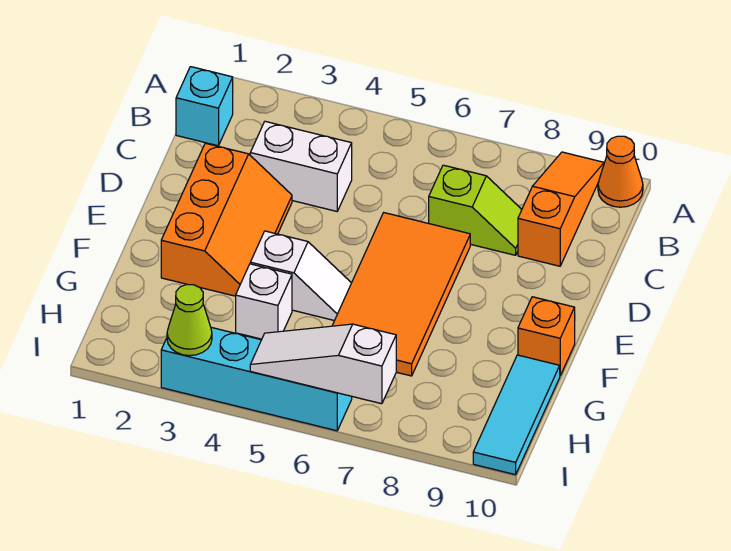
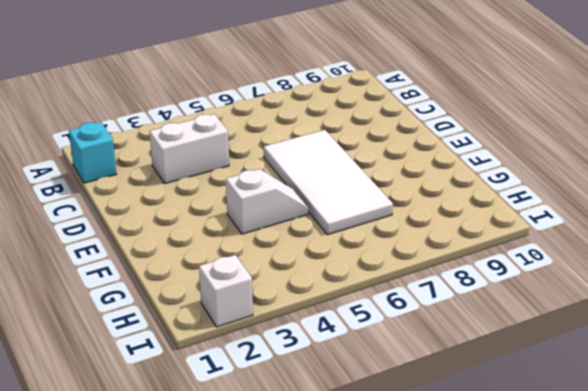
white tile D6:G7 level 1 -> orange tile D6:G7 level 1
white brick I2 level 1 -> white brick G4 level 1
none -> orange slope A9:C9 level 1 top C
none -> orange cone A10 level 1
none -> lime slope C7:C8 level 1 top 7

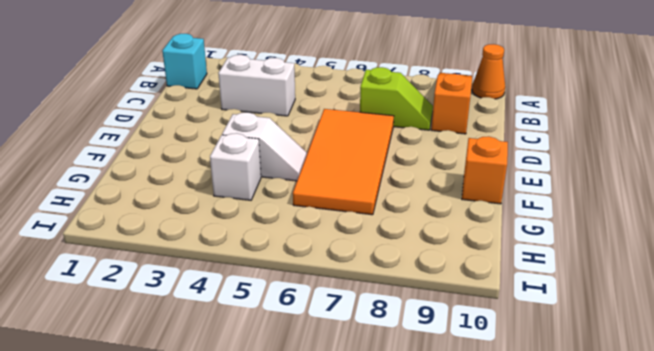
none -> orange slope D2:F3 level 1 top 2
none -> cyan tile G10:I10 level 1
none -> cyan brick I3:I6 level 1

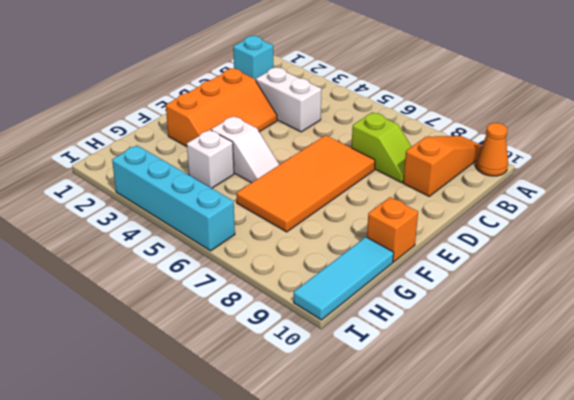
none -> lime cone I3 level 2
none -> white slope I5:I7 level 2 top 7

